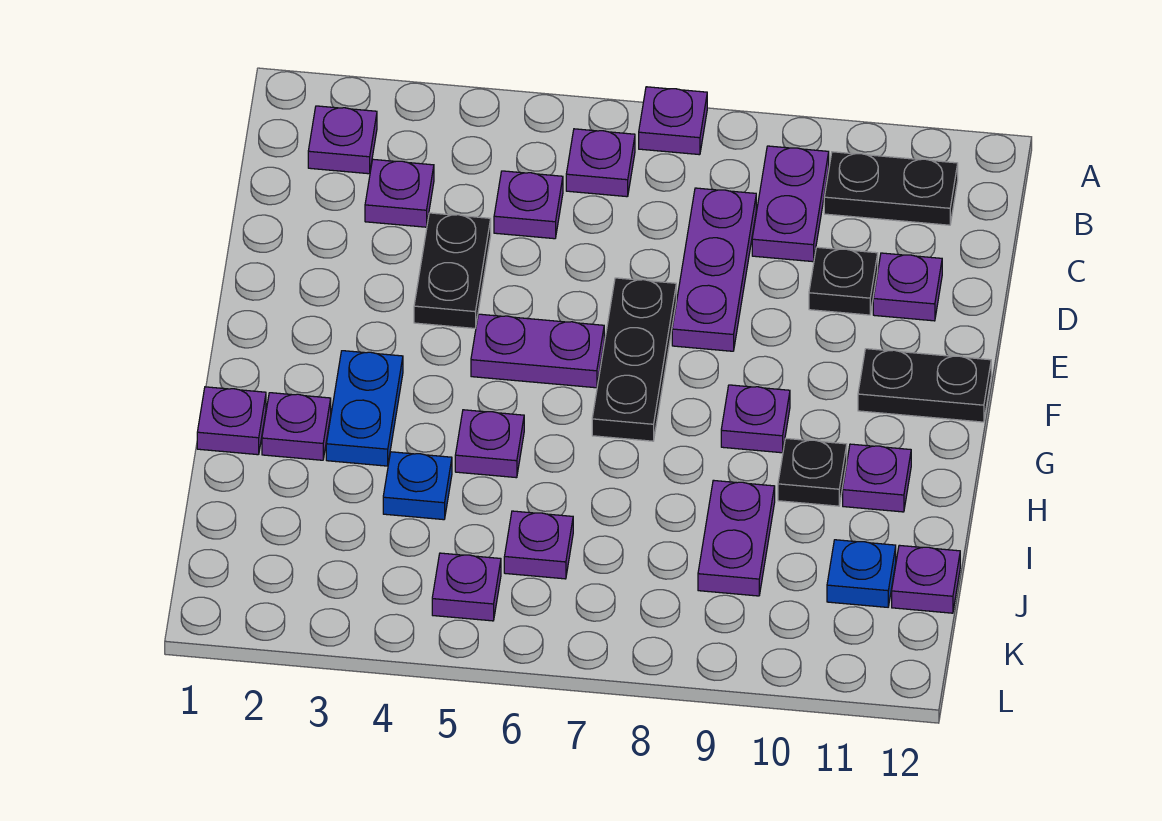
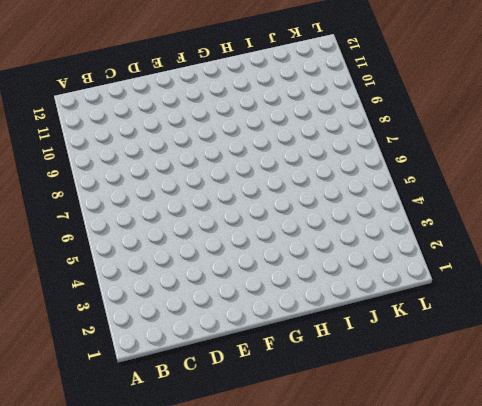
none -> purple plate A7 level 1
none -> purple plate B2 level 1
none -> purple plate B6 level 1

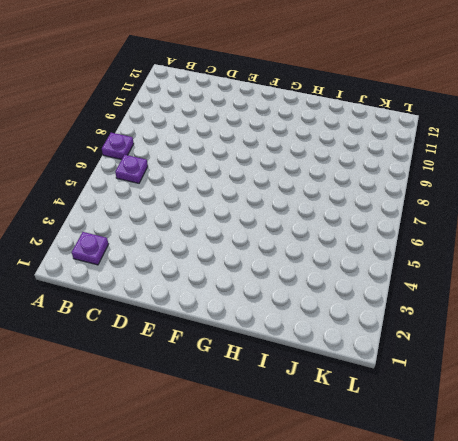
none -> purple plate B9:C9 level 1
none -> black plate B10:B11 level 1
none -> purple plate C3 level 1

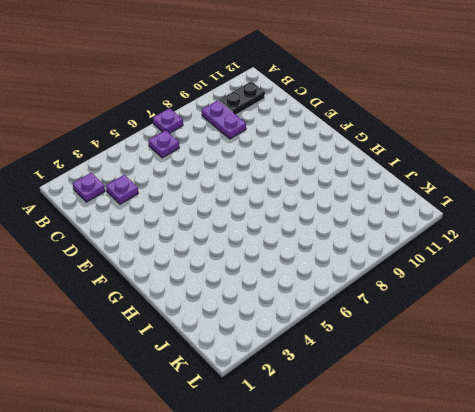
none -> purple plate C5 level 1
none -> purple plate C8:E8 level 1
none -> black plate D4:E4 level 1

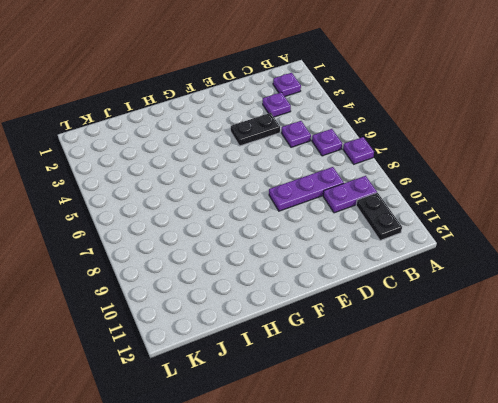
none -> black plate D10 level 1
none -> purple plate D11 level 1
none -> black plate E7:G7 level 1

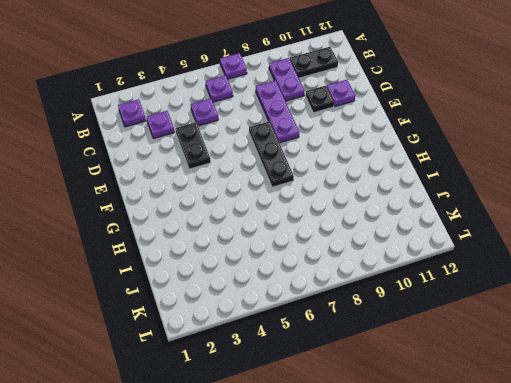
none -> purple plate F5:F6 level 1
none -> black plate F11:F12 level 1
none -> blue plate G3:H3 level 1

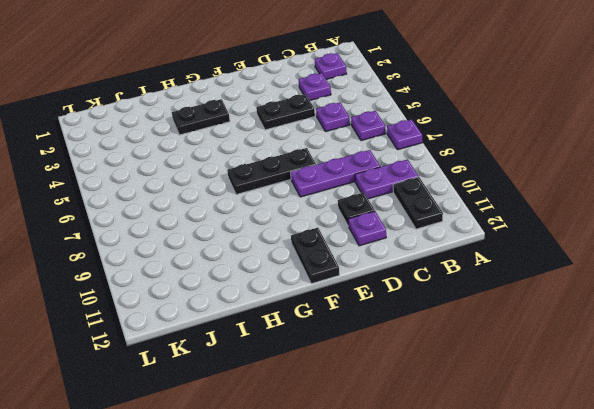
black plate G3:H3 level 1 -> blue plate G3:H3 level 1
none -> purple plate F5:F6 level 1
none -> purple plate G9 level 1
none -> purple plate H1 level 1

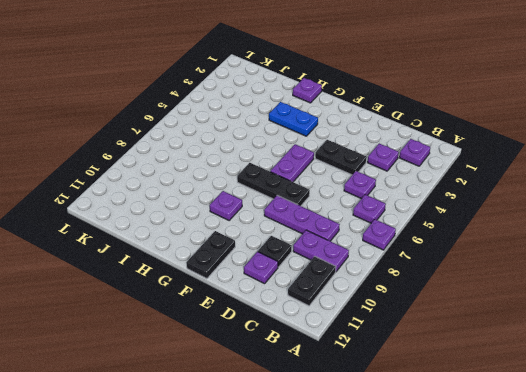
none -> purple plate H2 level 1
none -> purple plate H5 level 1
none -> black plate H10 level 1

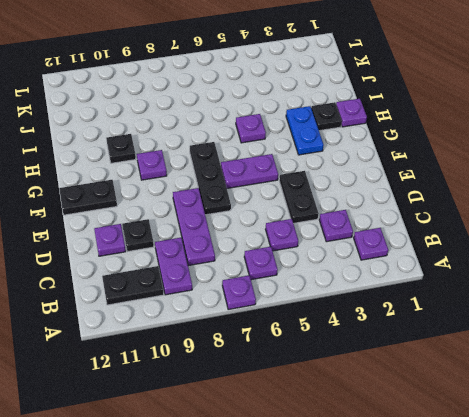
black plate H2 level 1 -> purple plate H2 level 1
none -> purple plate H11 level 1
none -> blue plate I4 level 1
none -> purple plate I9:J9 level 1

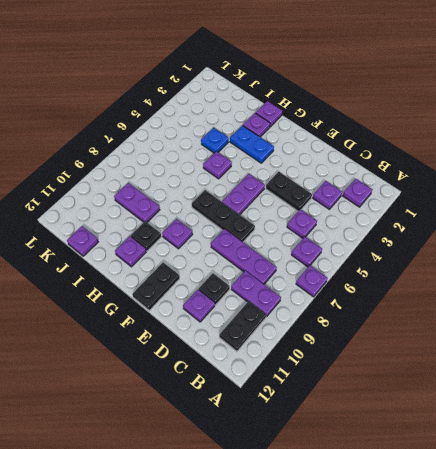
none -> purple plate J6 level 1
none -> blue plate J11 level 1
none -> purple plate K5 level 1

